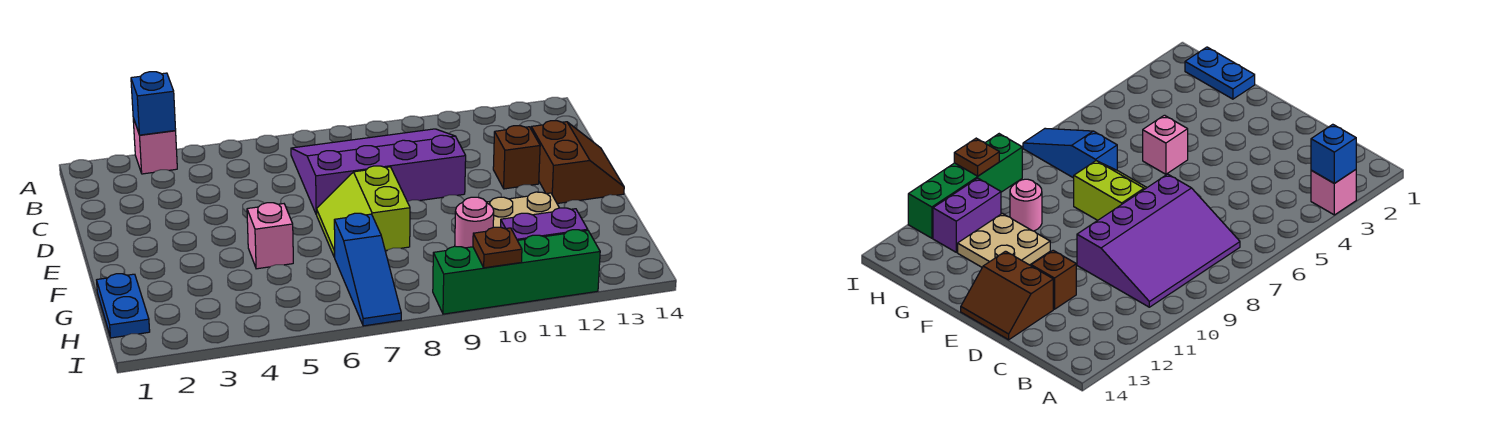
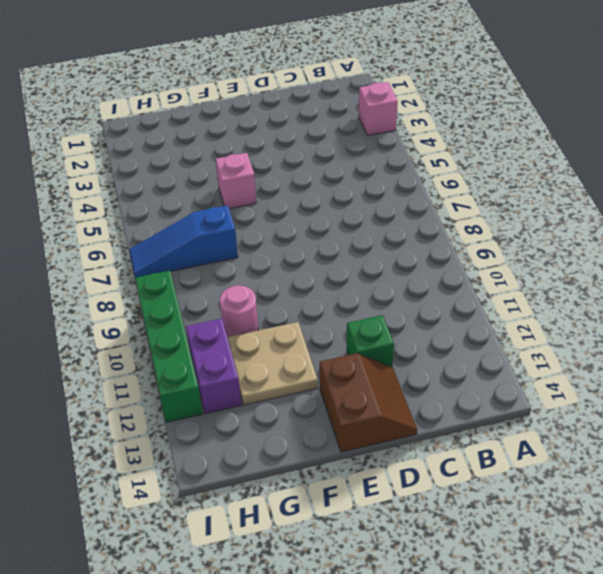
green brick D12 level 1 -> brown brick D12 level 1
brown slope D13:E14 level 1 top E -> brown slope D13:E14 level 1 top 13
none -> purple slope B7:D10 level 1 top D
none -> lime slope E7:F8 level 1 top 8
none -> blue plate G1:H1 level 1

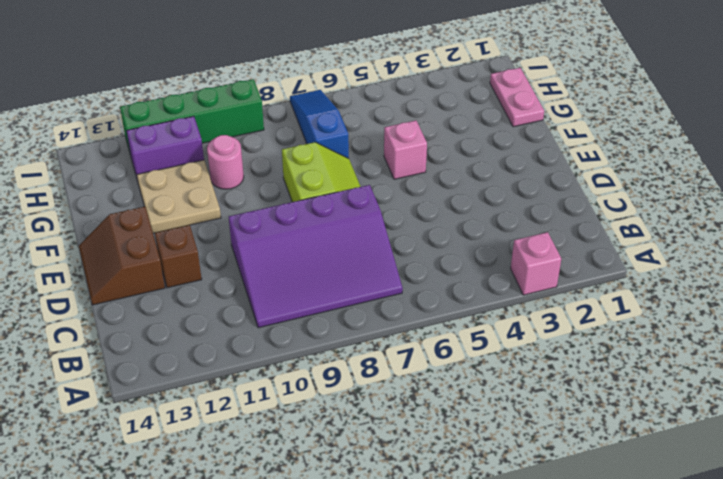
pink plate G1:H1 level 1 -> blue plate G1:H1 level 1
none -> blue brick A3 level 2
none -> brown plate I10 level 2

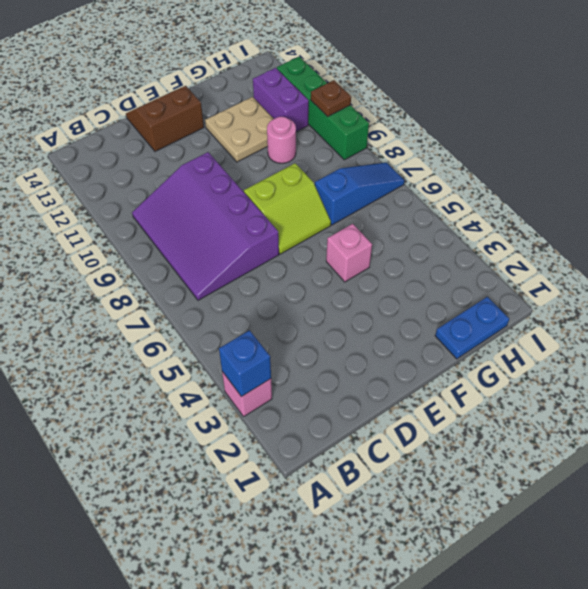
none -> brown brick D12 level 1

